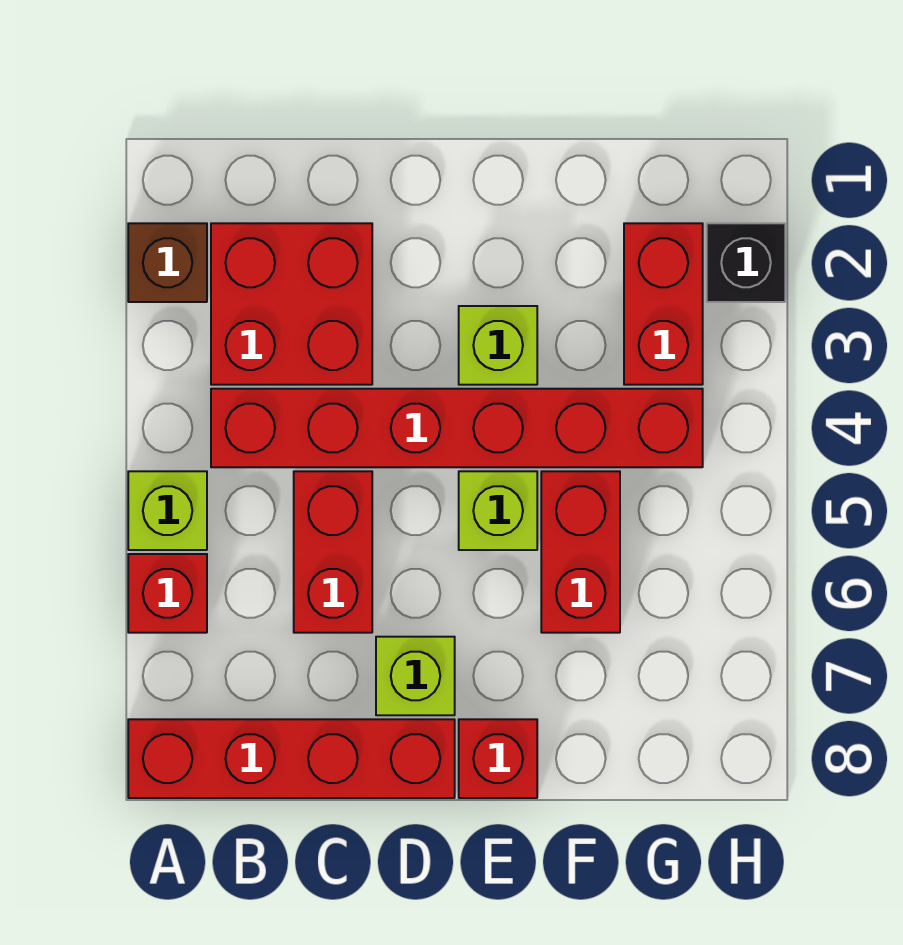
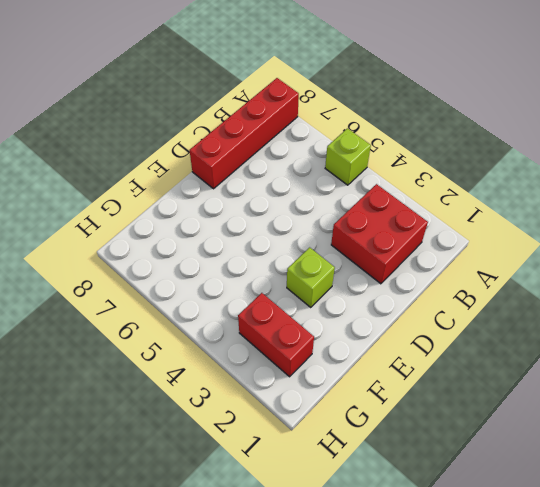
none -> brown brick A2 level 1
none -> red brick A6 level 1
none -> red brick B4:G4 level 1

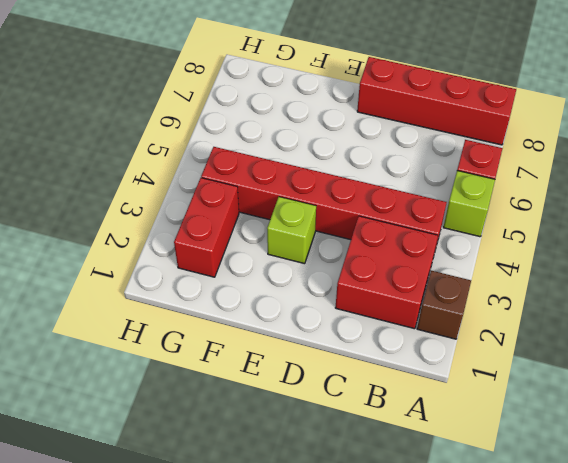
none -> red brick C5:C6 level 1
none -> lime brick D7 level 1
none -> lime brick E5 level 1

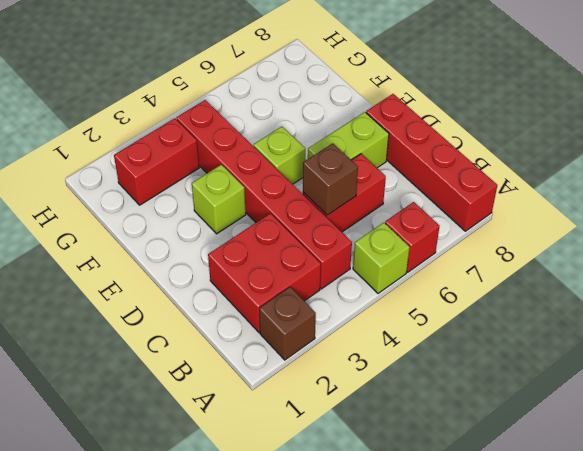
brown brick C5 level 2 -> none
lime brick D6:D7 level 1 -> lime brick D7 level 1
none -> red brick E8 level 1
none -> red brick F5:F6 level 1
none -> black brick H2 level 1

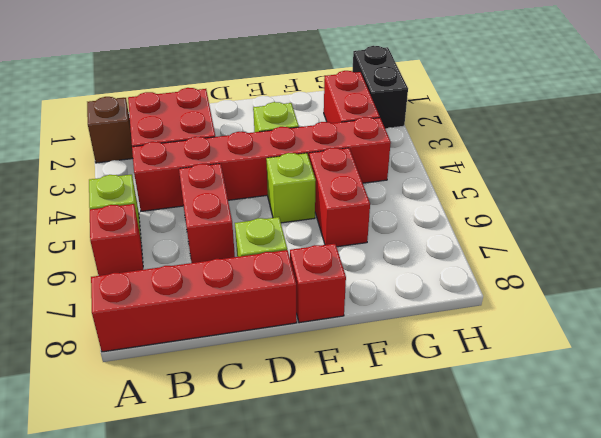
black brick H1:H2 level 1 -> black brick H2 level 1

